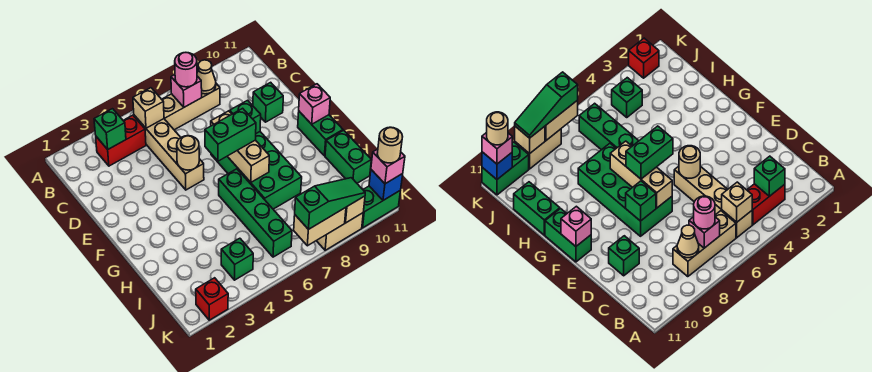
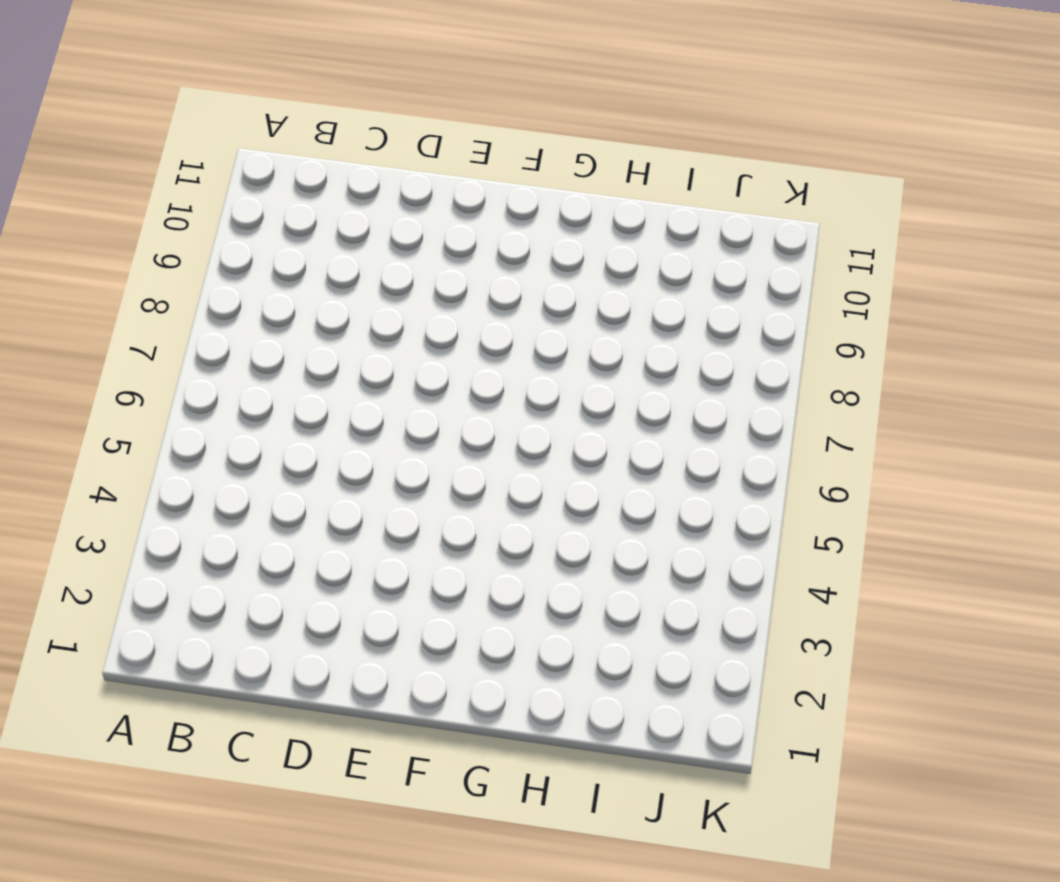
none -> red brick B3:B4 level 1
none -> tan brick B5:E5 level 1
none -> tan brick B6:B8 level 1

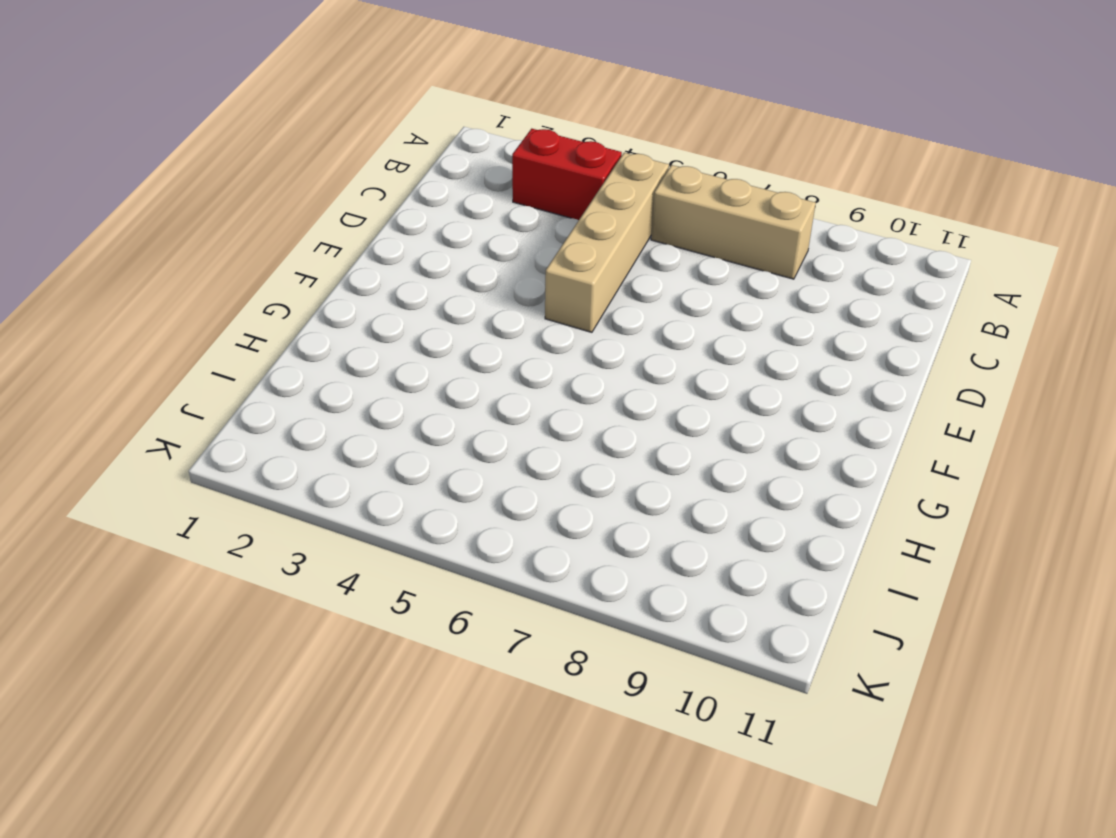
none -> green brick D10 level 1
none -> green brick E7:H8 level 1
none -> green brick F11:G11 level 1

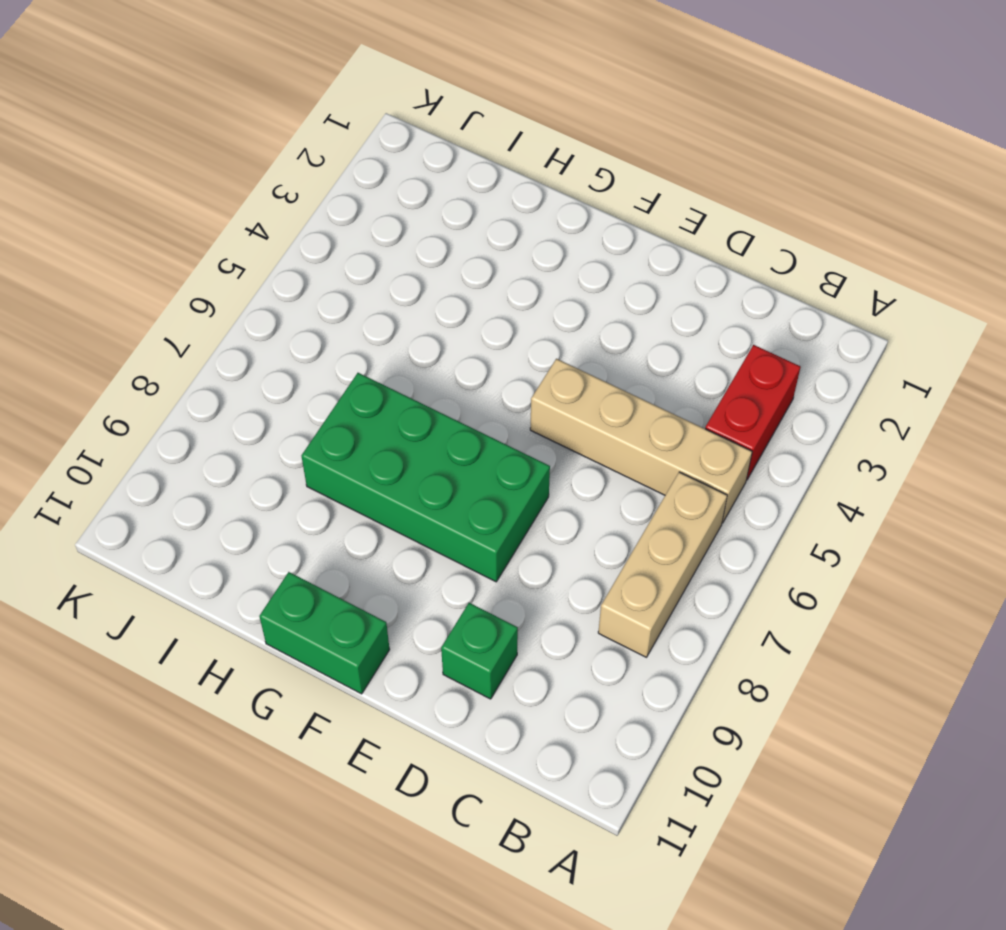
none -> green brick G6:J6 level 1
none -> green brick H11:I11 level 1
none -> green brick J4 level 1

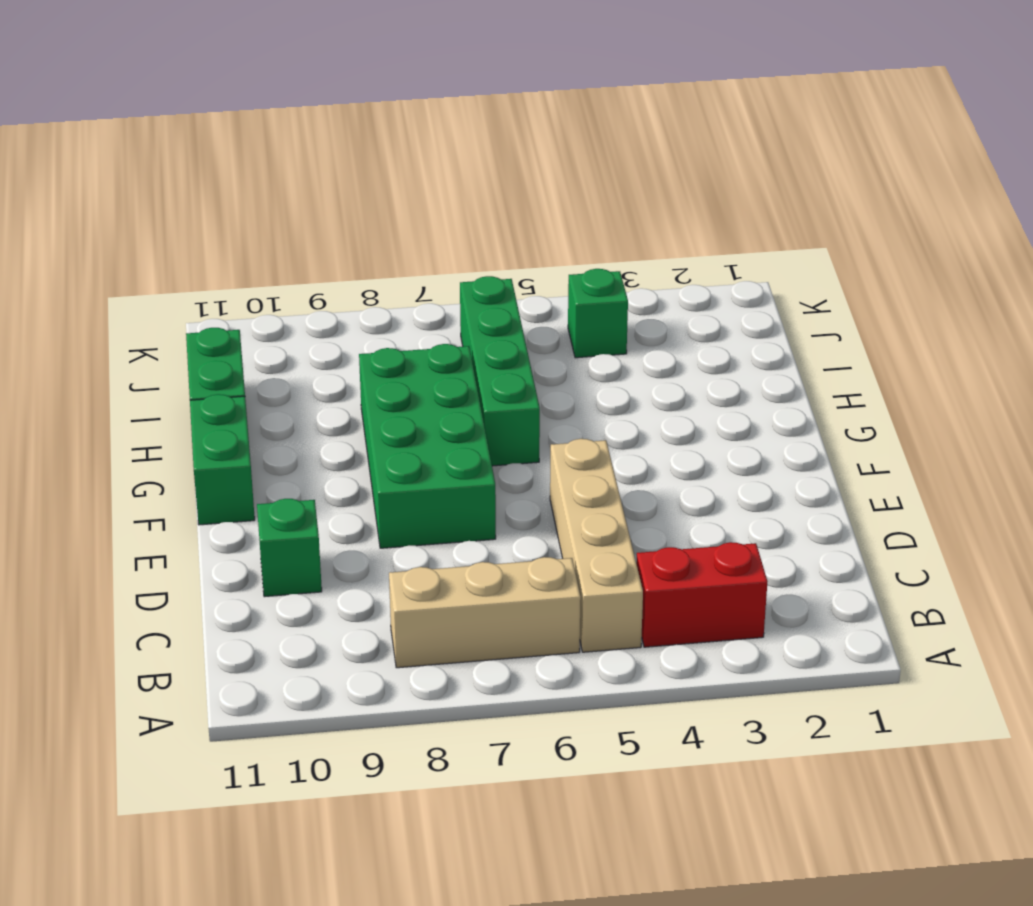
none -> red brick K2 level 1
none -> tan brick K8:K9 level 1
none -> green brick K10:K11 level 1

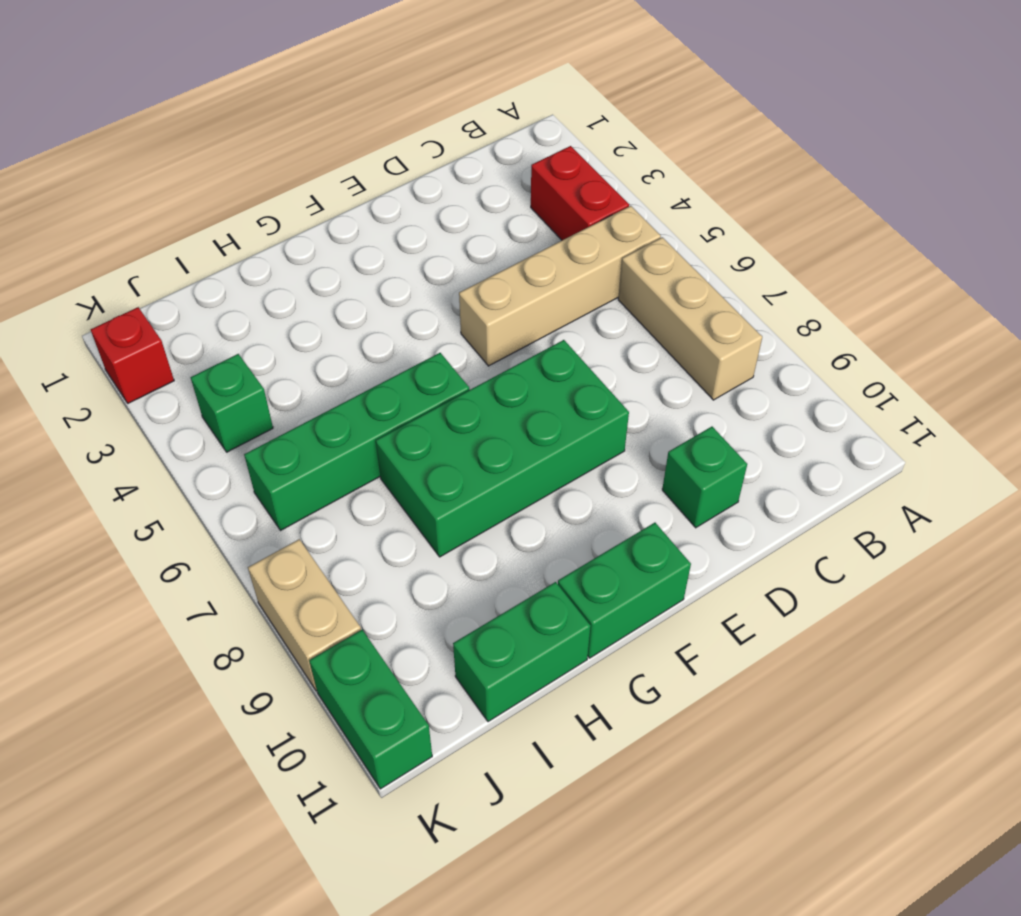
none -> green brick B3 level 2
none -> tan brick B5 level 2
none -> pink brick B7 level 2

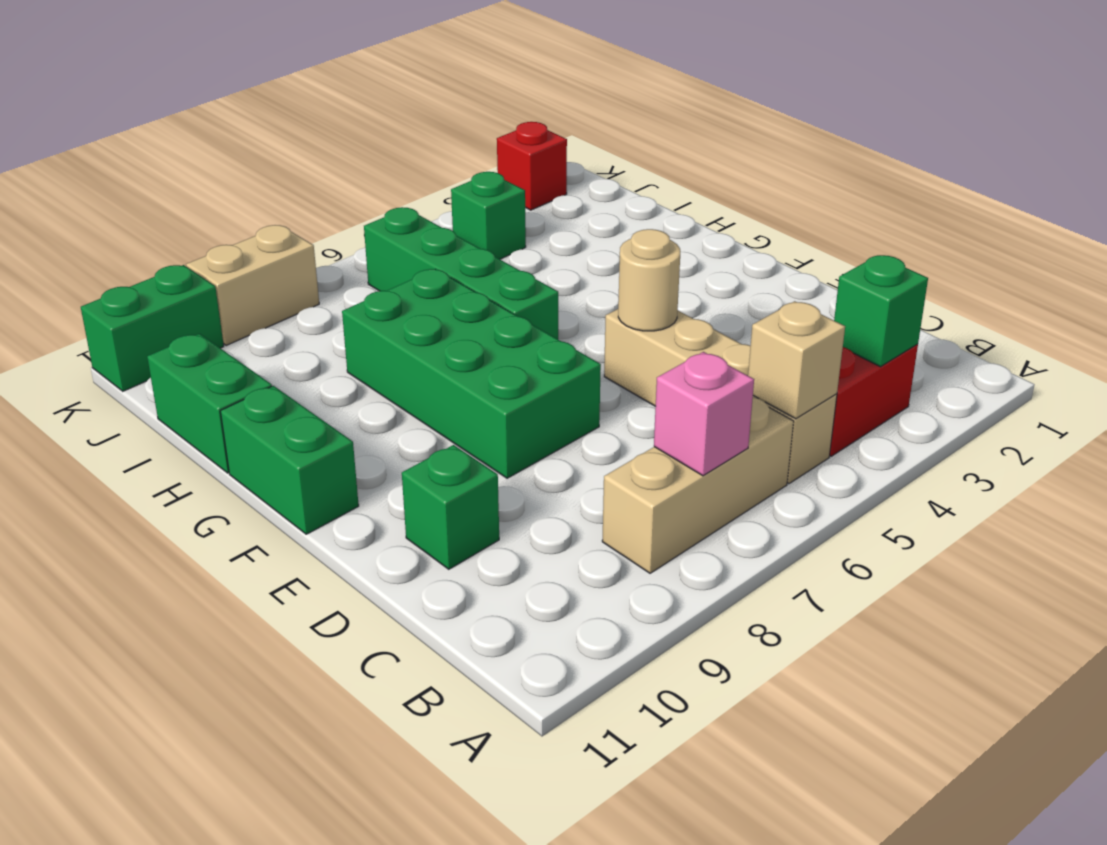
none -> tan cone B8 level 2
none -> tan brick E7:G7 level 2
none -> green brick E8 level 2

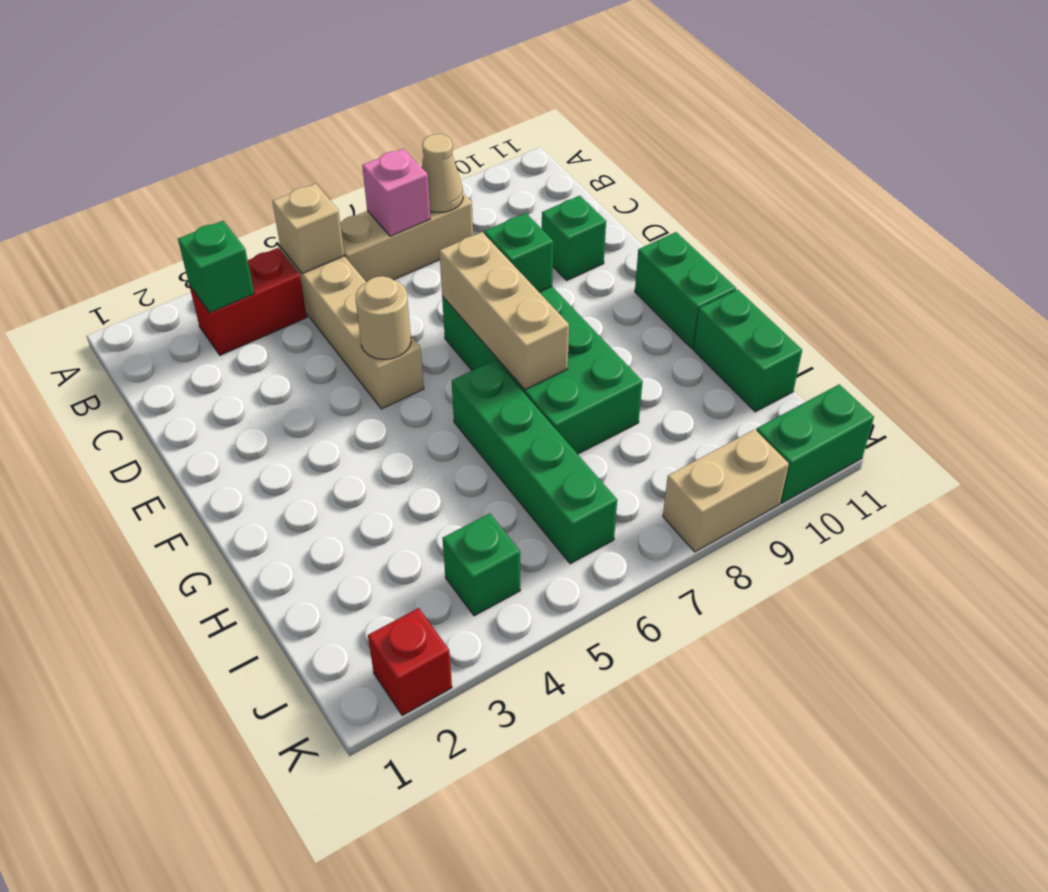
none -> pink brick F11 level 2
none -> tan brick K7:K8 level 2
none -> tan brick K9 level 2

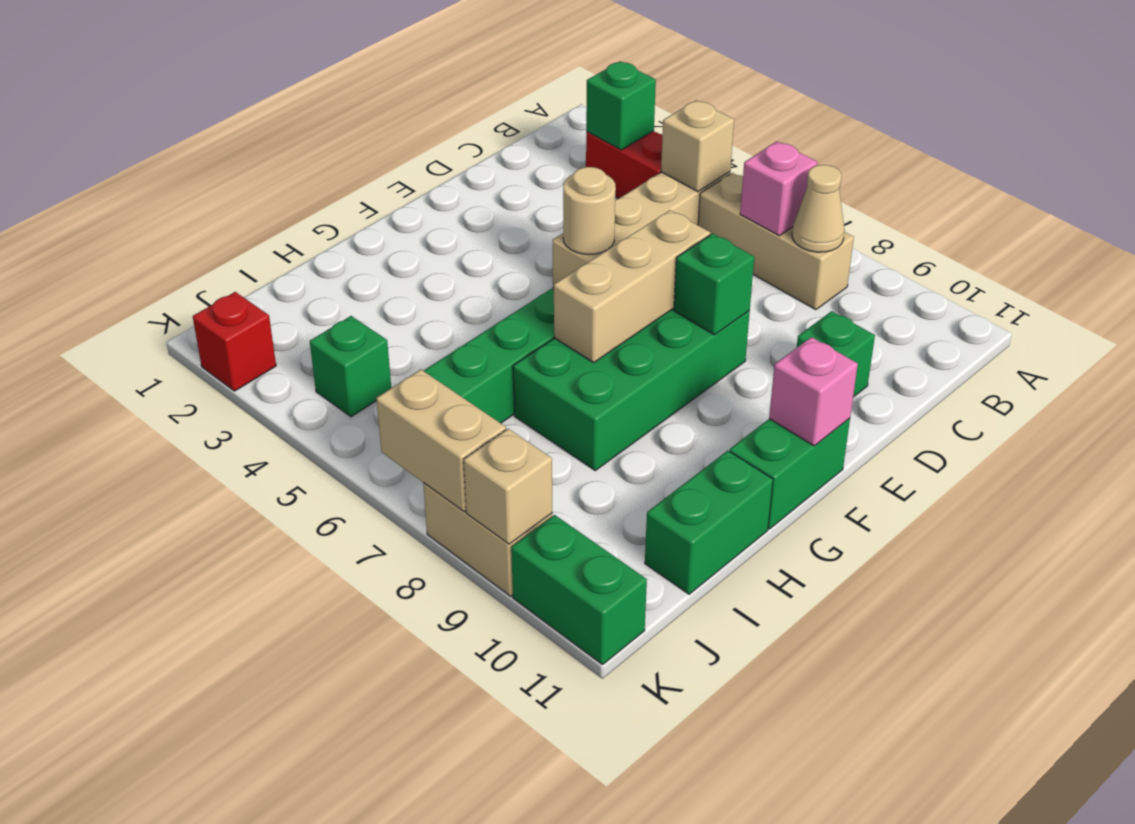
none -> blue brick K11 level 2
none -> pink round brick B7 level 3
none -> green brick F6:F7 level 3

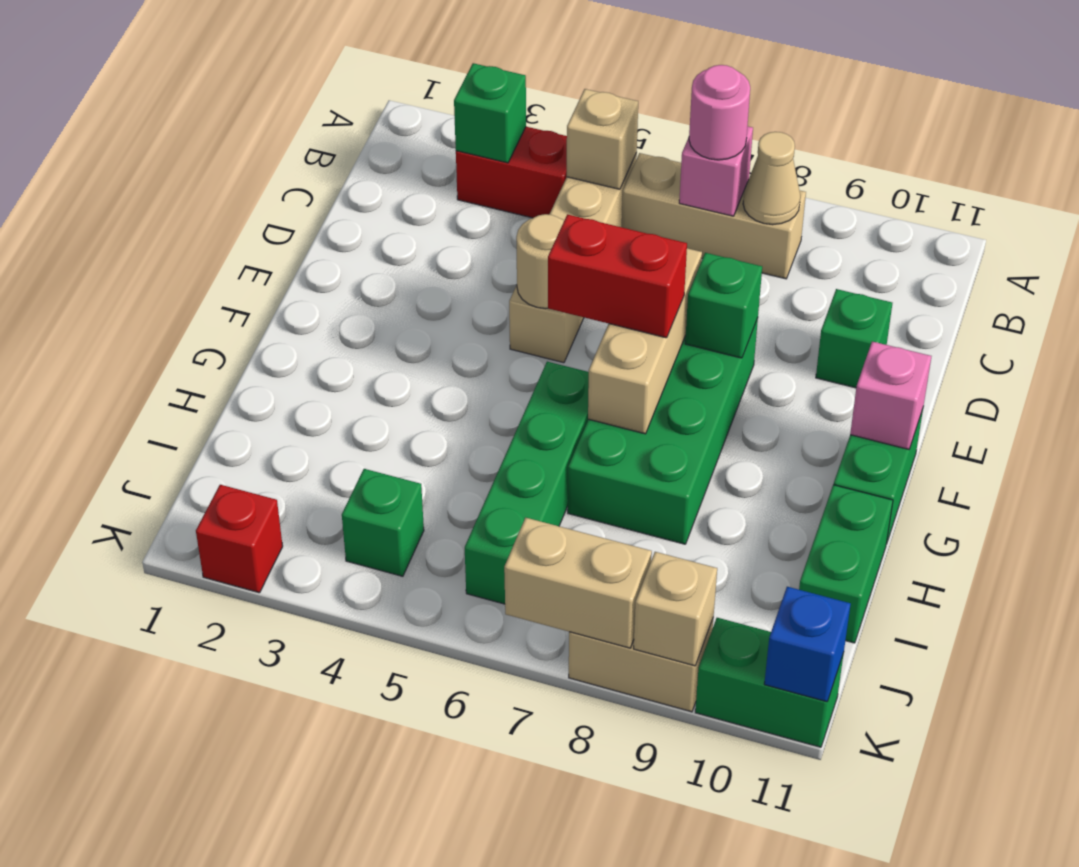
red brick F6:F7 level 3 -> green brick F6:F7 level 3
none -> green slope K7:K9 level 3 top 7
none -> pink brick K11 level 3
none -> tan round brick K11 level 4

